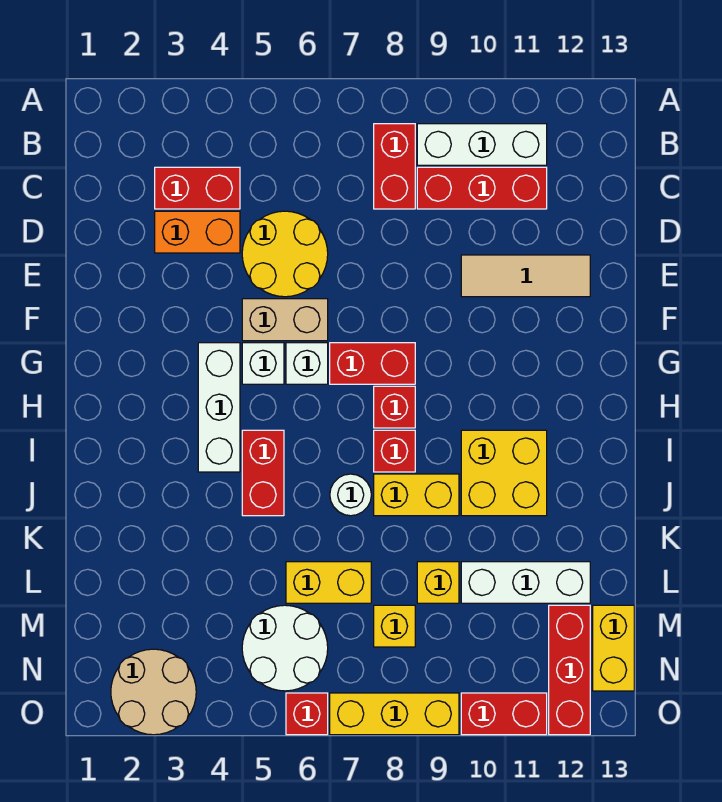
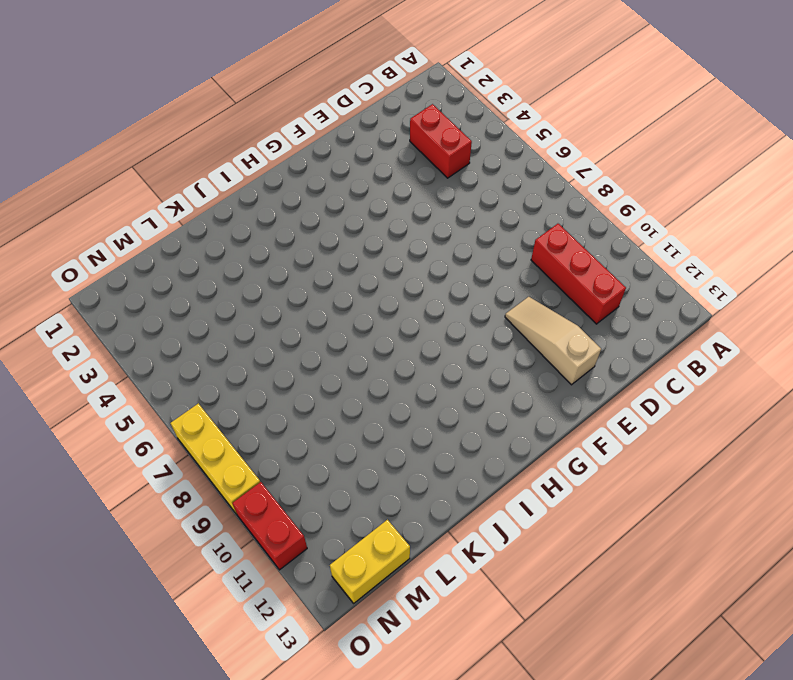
tan slope E10:E12 level 1 top 12 -> tan tile E10:E12 level 1
none -> red brick B8:C8 level 1
none -> white brick B9:B11 level 1
none -> orange brick D3:D4 level 1

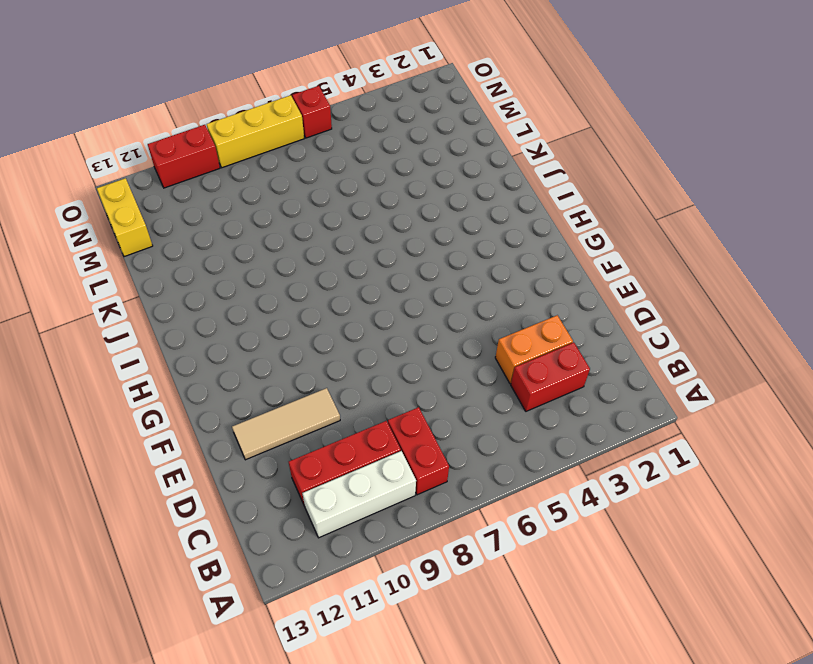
none -> yellow round brick D5:E6 level 1
none -> tan brick F5:F6 level 1
none -> white brick G4:I4 level 1

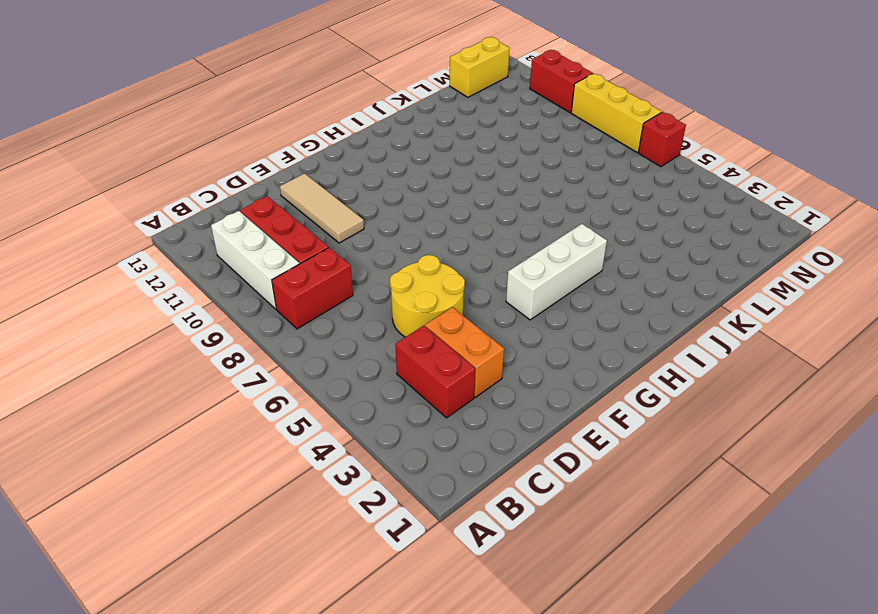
none -> tan brick F5:F6 level 1
none -> white brick G5 level 1
none -> white brick G6 level 1

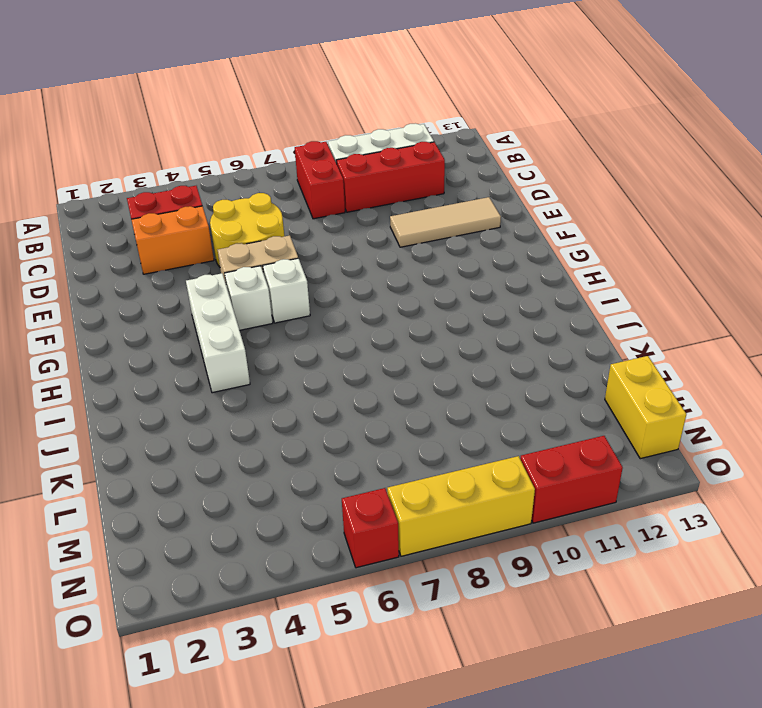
none -> red brick G7:G8 level 1
none -> red brick H8 level 1
none -> red brick I5:J5 level 1

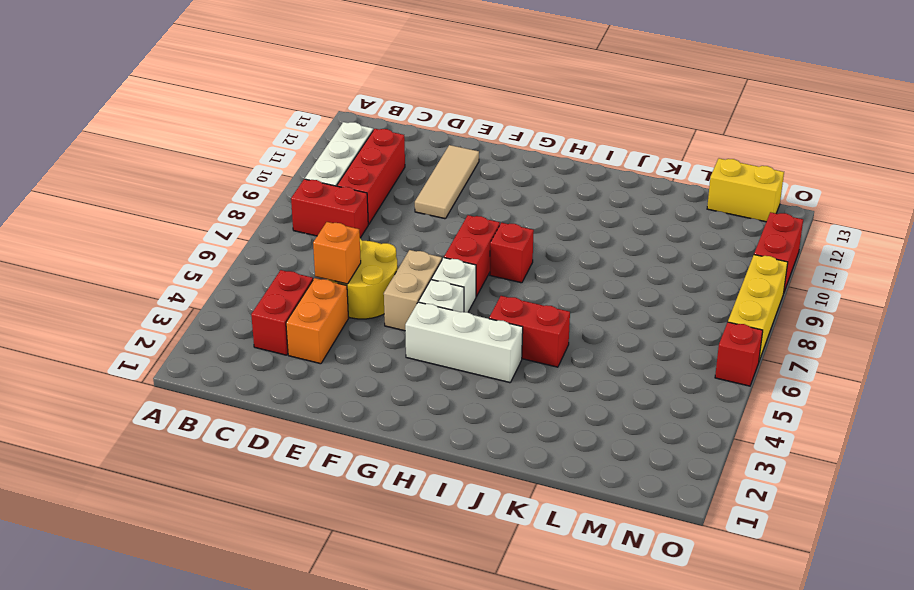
orange brick D5 level 2 -> none
none -> red brick I8 level 1
none -> yellow brick I10:J11 level 1
none -> white round brick J7 level 1

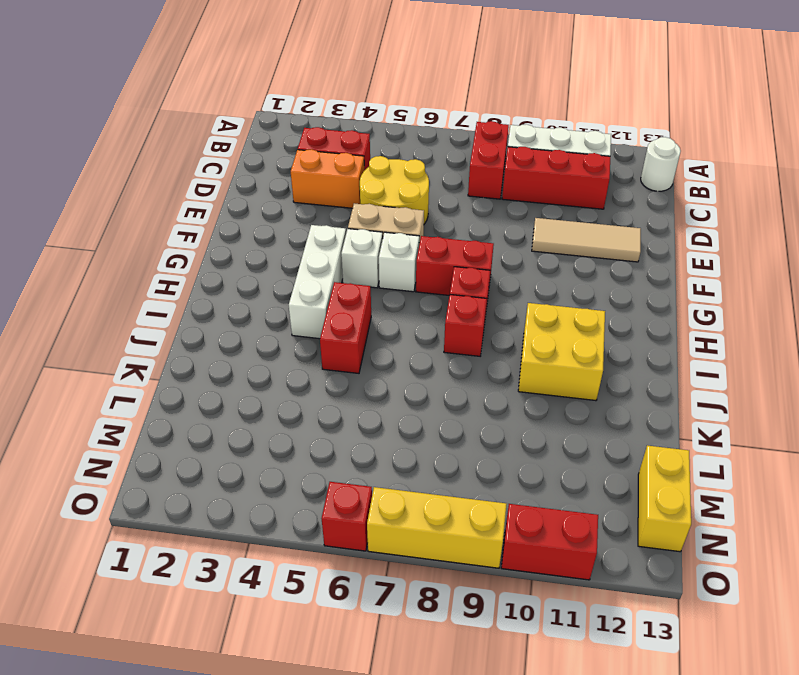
white round brick B13 level 1 -> white round brick J7 level 1
none -> yellow brick J8:J9 level 1
none -> yellow brick L6:L7 level 1
none -> yellow brick L9 level 1

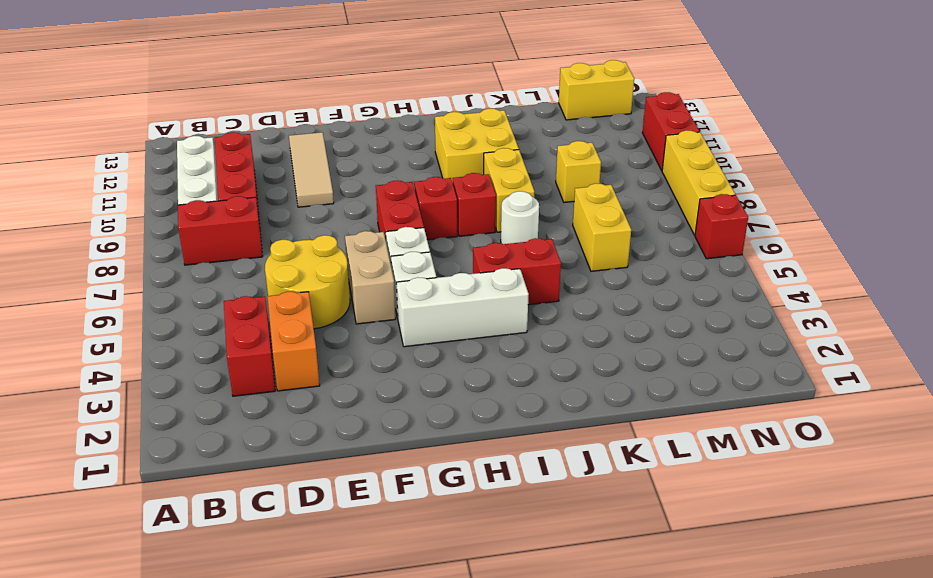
none -> white brick L10:L12 level 1
none -> white round brick M5:N6 level 1
none -> yellow brick M8 level 1

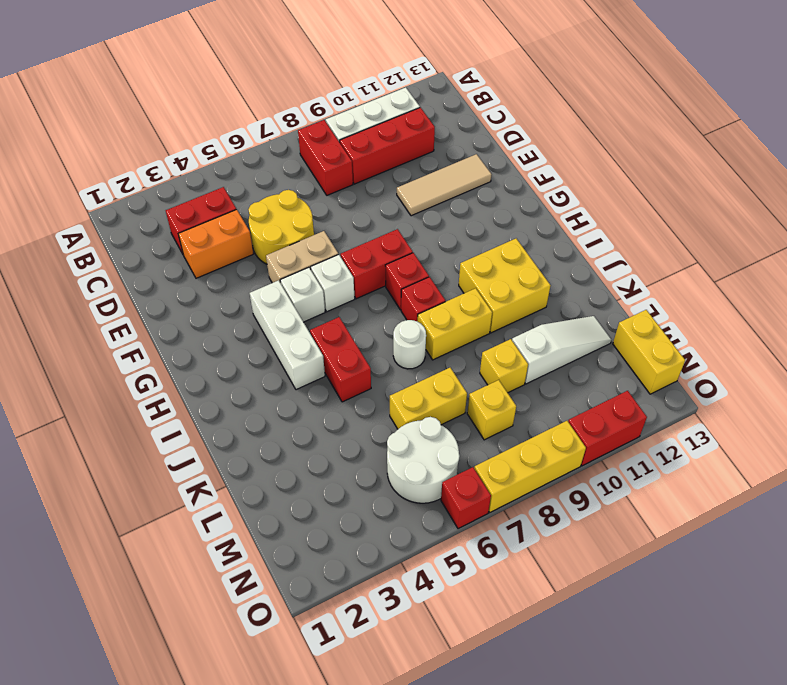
white slope L10:L12 level 1 top 10 -> white brick L10:L12 level 1
none -> red brick M12:O12 level 1
none -> tan round brick N2:O3 level 1

